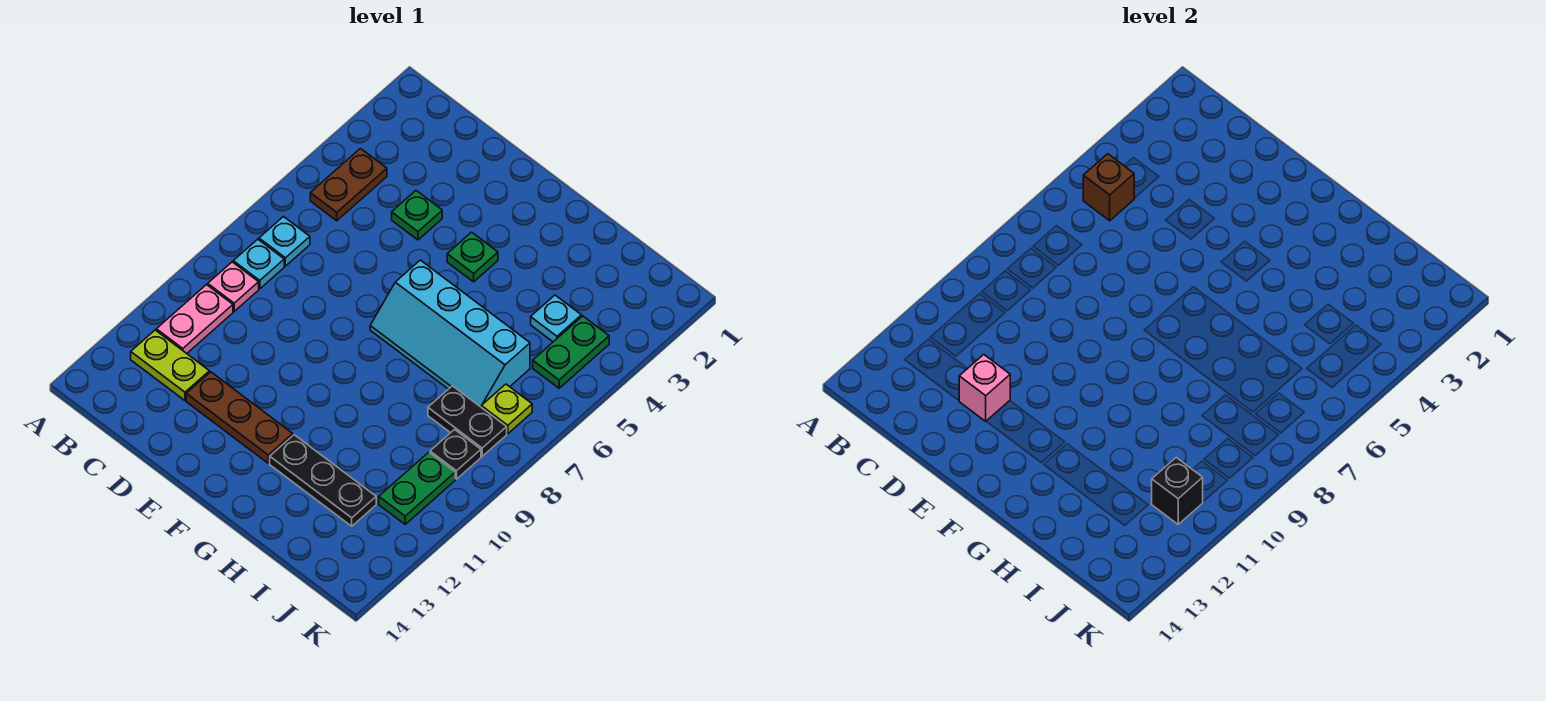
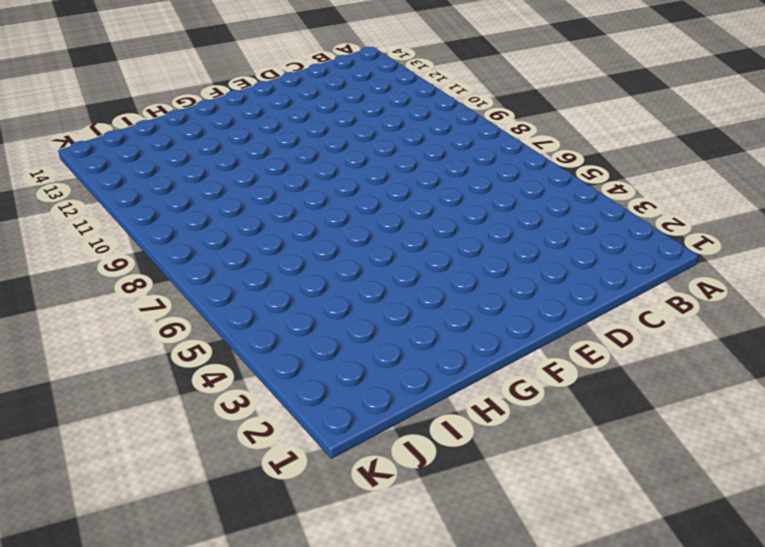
none -> brown plate B4:B5 level 1
none -> cyan plate B7 level 1
none -> cyan plate B8 level 1

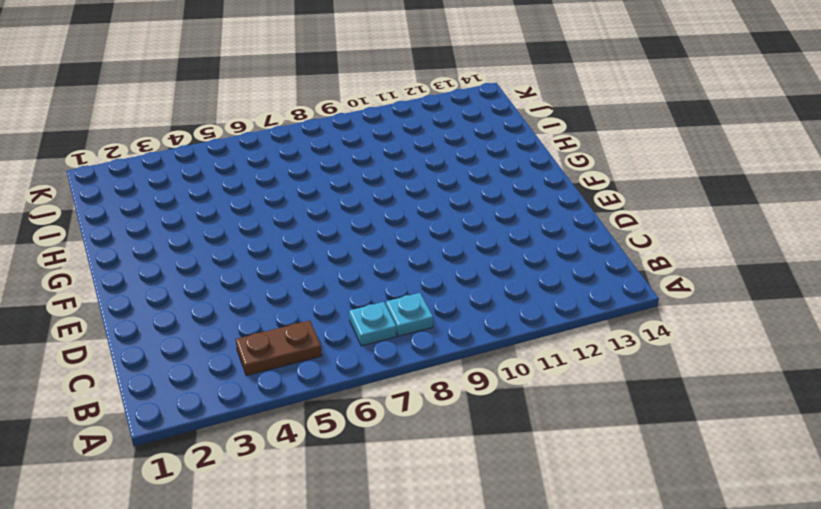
none -> pink plate B9 level 1
none -> pink plate B10:B11 level 1
none -> lime plate B12:C12 level 1

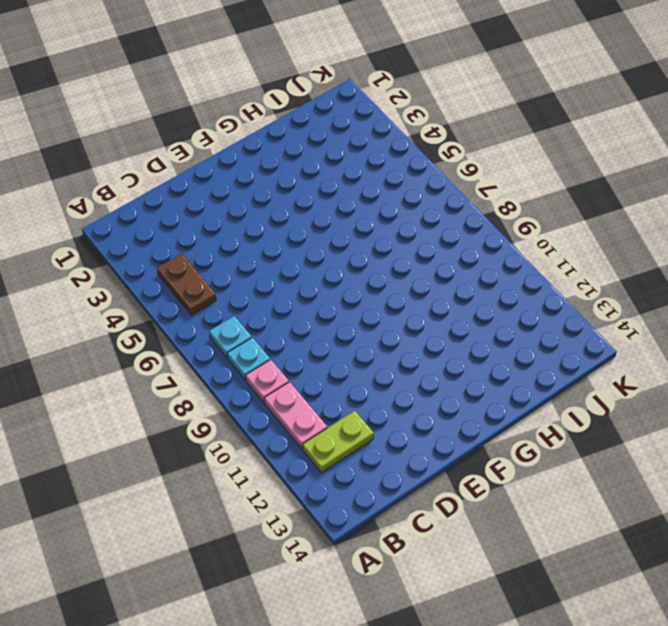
none -> green plate D4 level 1
none -> brown plate D12:F12 level 1
none -> green plate F4 level 1

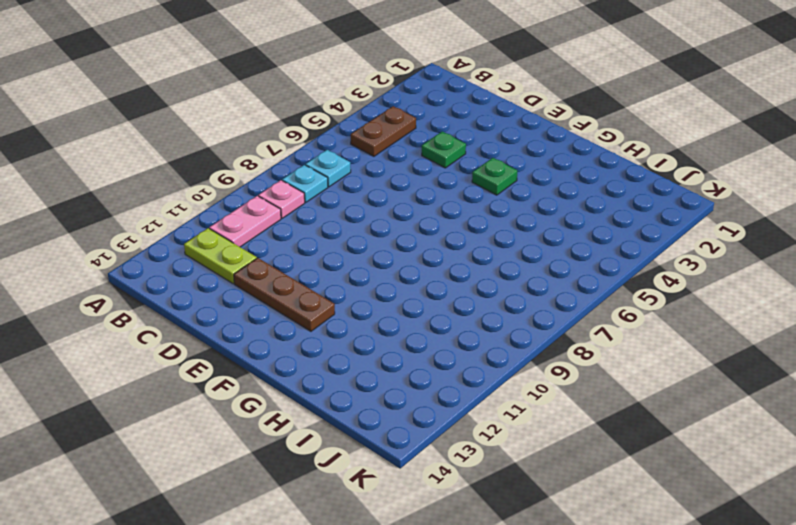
none -> cyan slope F6:I7 level 1 top 6
none -> black plate G12:I12 level 1
none -> cyan plate I4 level 1

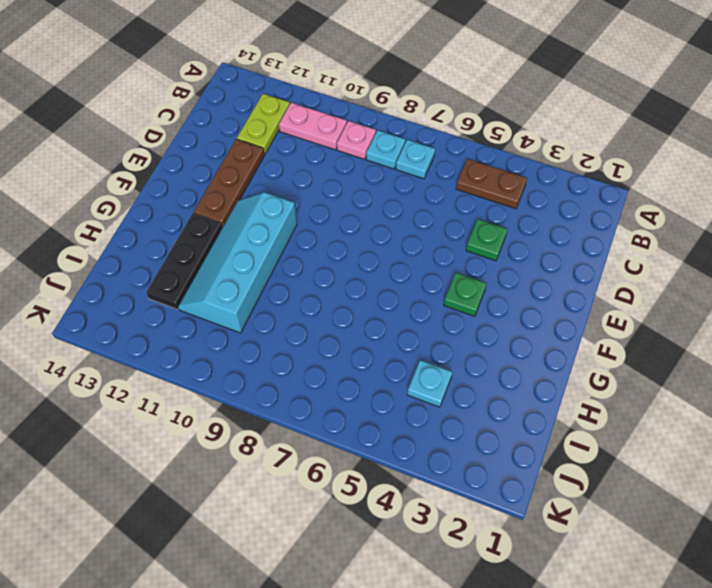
cyan slope F10:I11 level 1 top 10 -> cyan slope F6:I7 level 1 top 6
none -> black plate I8:J8 level 1
none -> green plate J4:J5 level 1
none -> lime plate J7 level 1

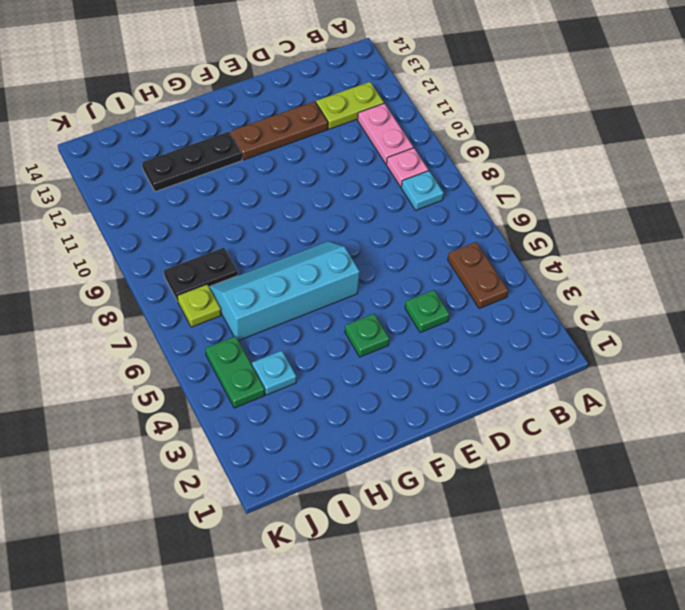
none -> cyan plate B7 level 1
none -> black plate J9 level 1
none -> green plate J10:J11 level 1

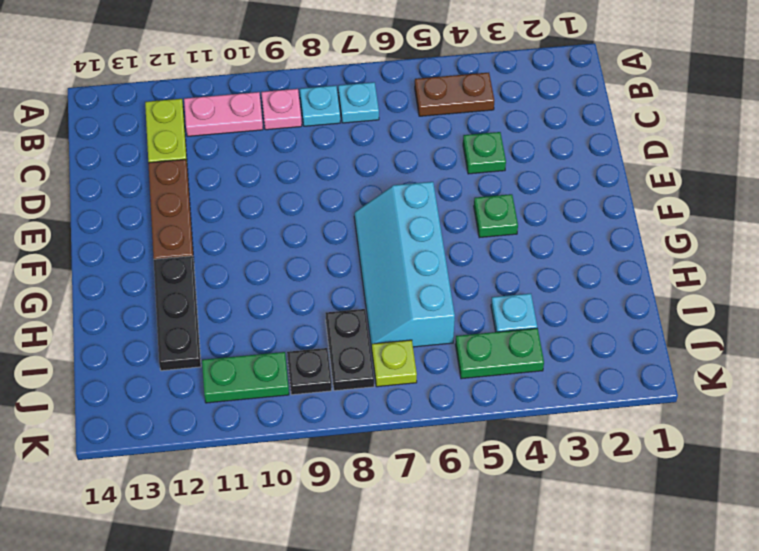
none -> brown brick B5 level 2
none -> pink brick D12 level 2
none -> black brick J11 level 2

